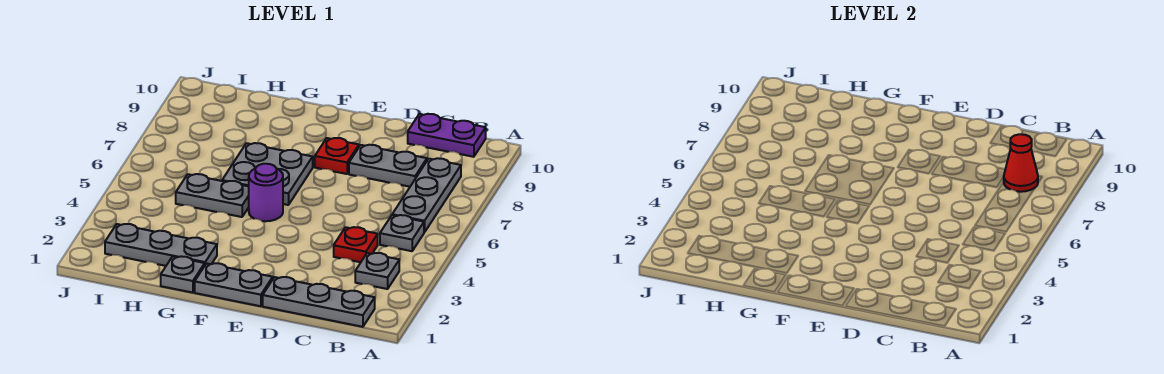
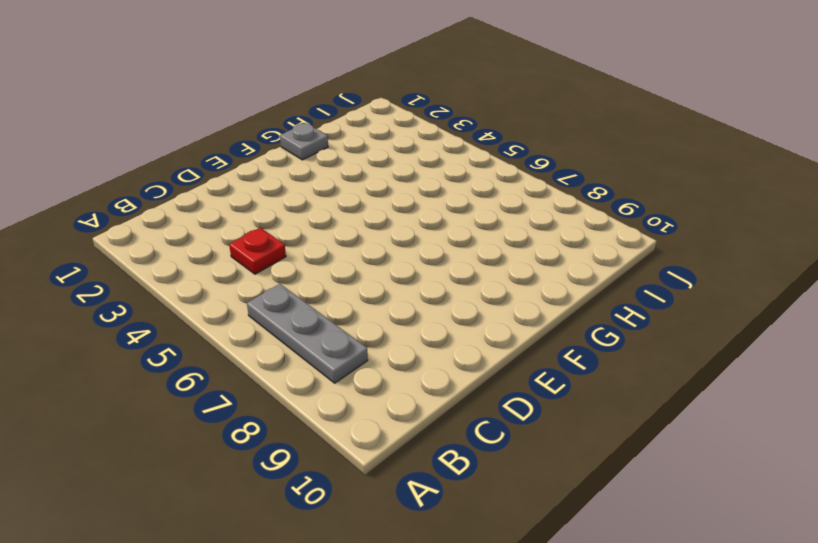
none -> grey plate B1:D1 level 1
none -> grey plate B3 level 1
none -> grey plate B5 level 1

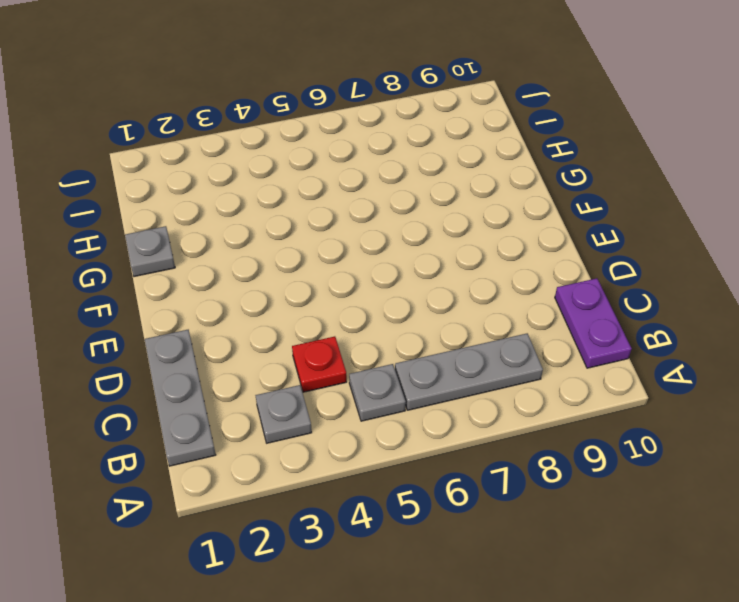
none -> grey plate C8:D8 level 1
none -> grey plate E1:F1 level 1
none -> red plate E8 level 1

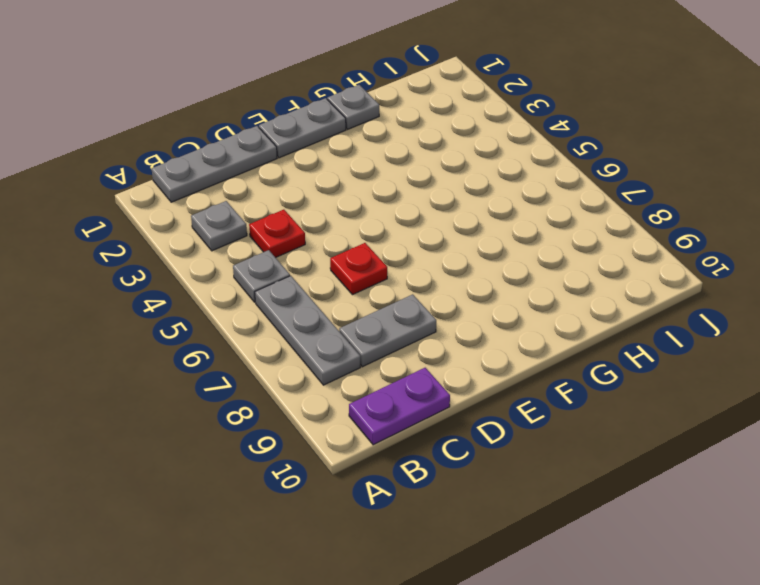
red plate D6 level 1 -> red plate E8 level 1
none -> purple round brick F5 level 1
none -> grey plate F6:G7 level 1
none -> grey plate G2:I2 level 1

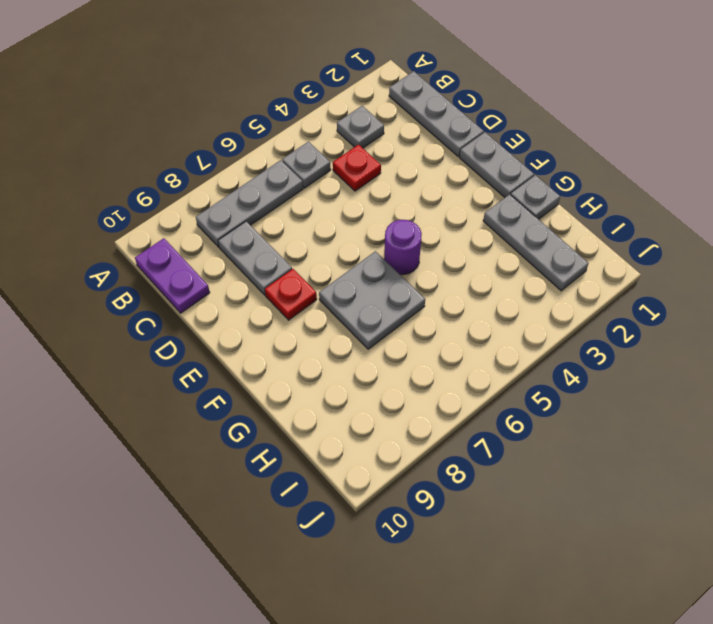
none -> grey plate G5:H5 level 1
none -> red cone B8 level 2

